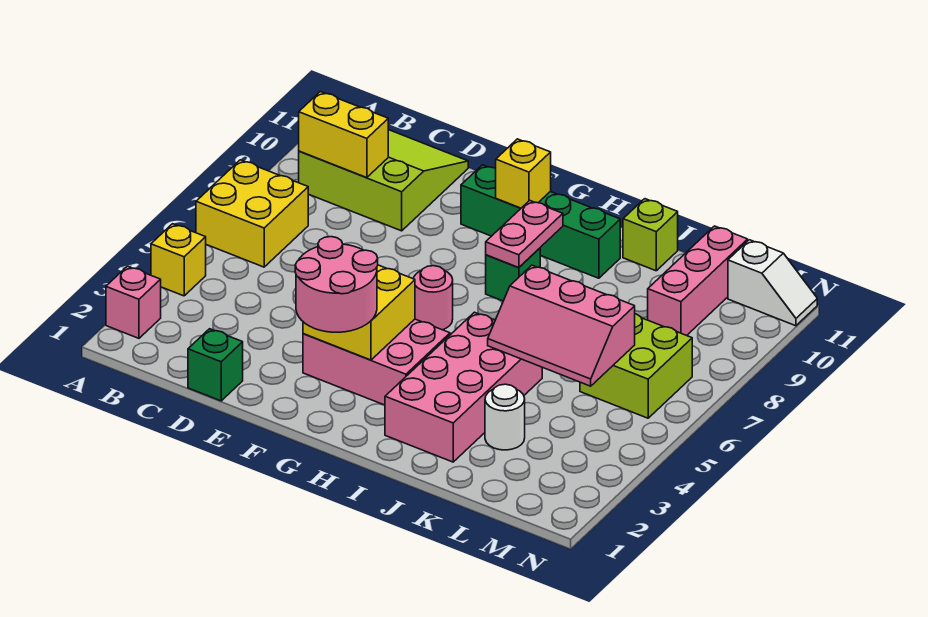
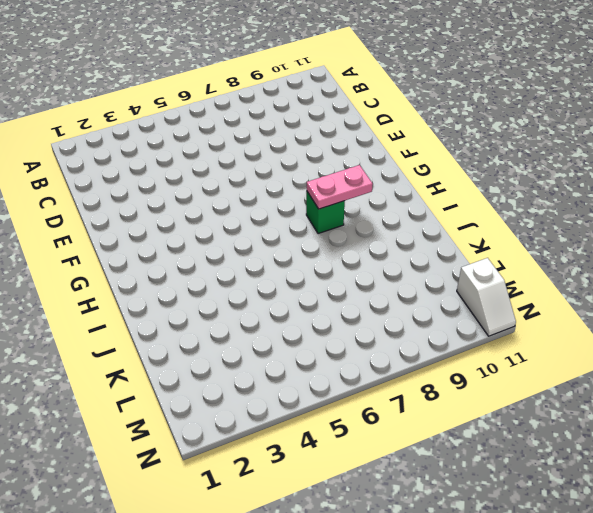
none -> pink brick A2 level 1
none -> yellow brick A4 level 1
none -> yellow brick A6:B7 level 1

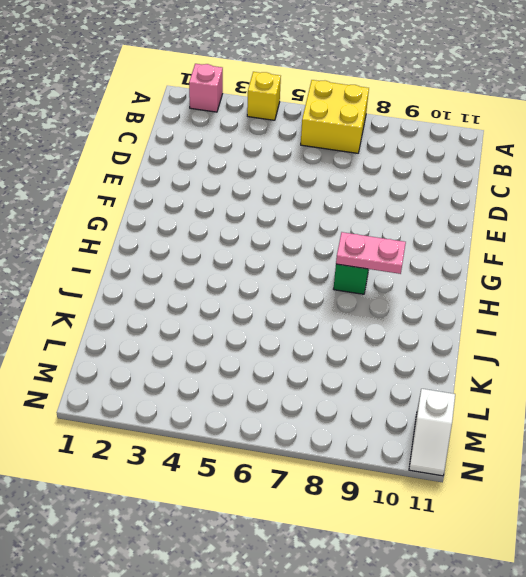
none -> lime slope B9:D11 level 1 top 9
none -> green brick D1 level 1
none -> pink brick F3:H4 level 1

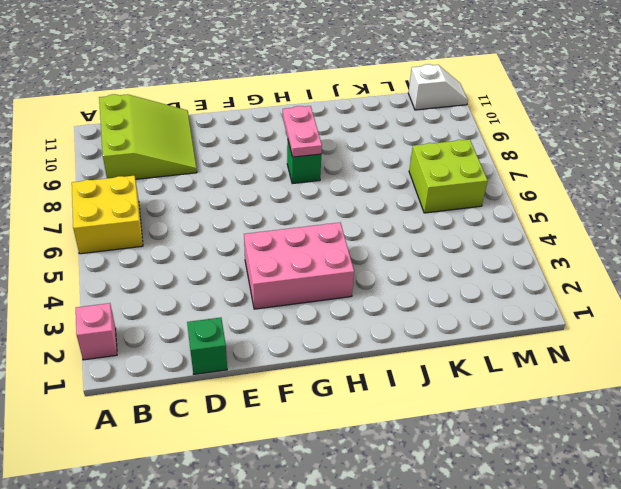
lime slope B9:D11 level 1 top B -> lime slope B9:D11 level 1 top 9
none -> yellow brick A4 level 1
none -> green brick F10:I10 level 1
none -> pink round brick G6 level 1

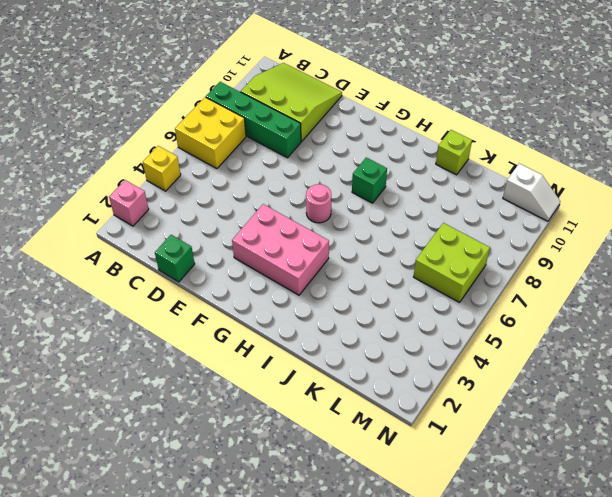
green brick A8:D8 level 1 -> green brick F10:I10 level 1
none -> pink brick I2:J5 level 1
none -> white round brick K3 level 1
none -> pink brick L9:L11 level 1

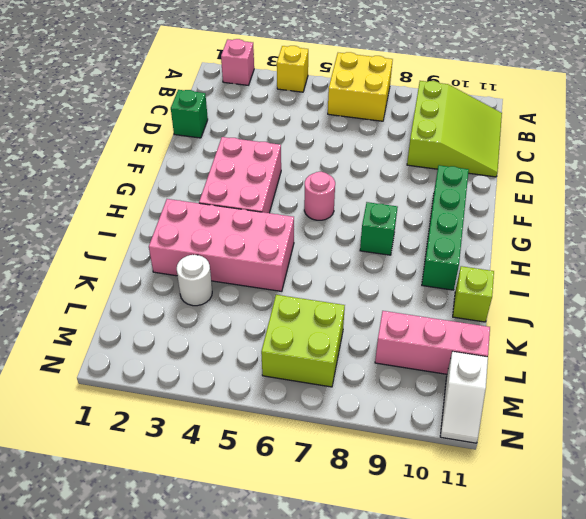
none -> yellow brick B9:C9 level 2
none -> yellow brick F3:G4 level 2
none -> yellow brick G10 level 2

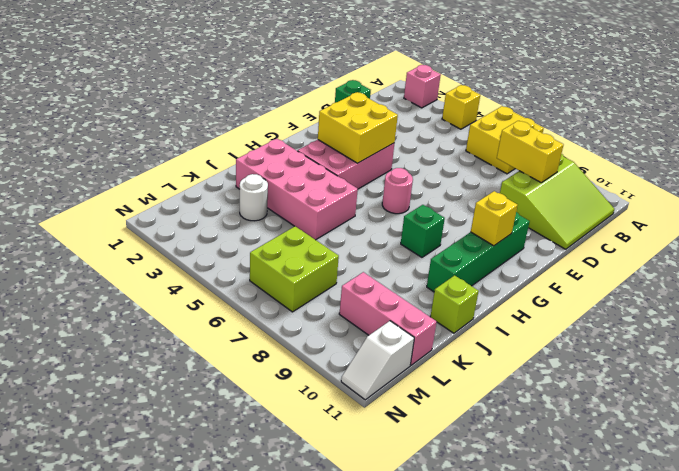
yellow brick C8:C9 level 2 -> yellow brick B9:C9 level 2
none -> pink plate H8:H9 level 2
none -> pink slope J5:L6 level 2 top 6
none -> pink round brick F2:G3 level 3

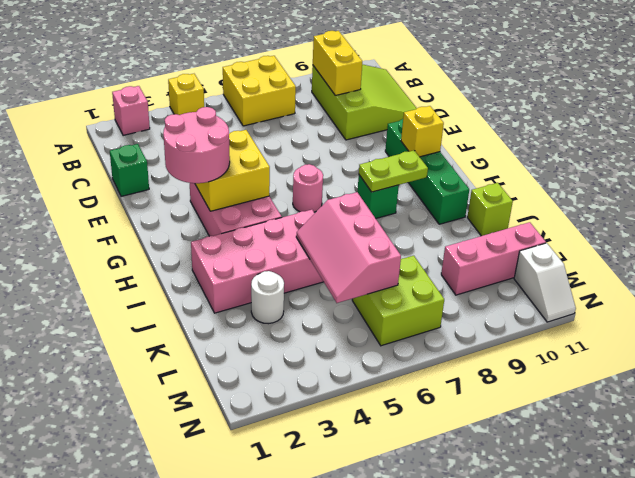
lime plate H8:H9 level 2 -> pink plate H8:H9 level 2

